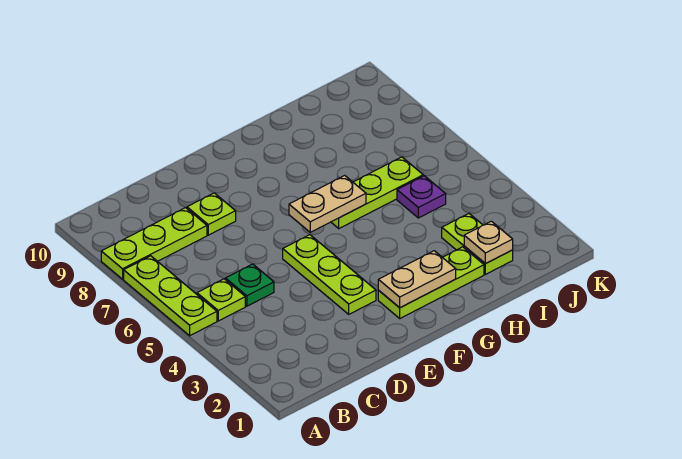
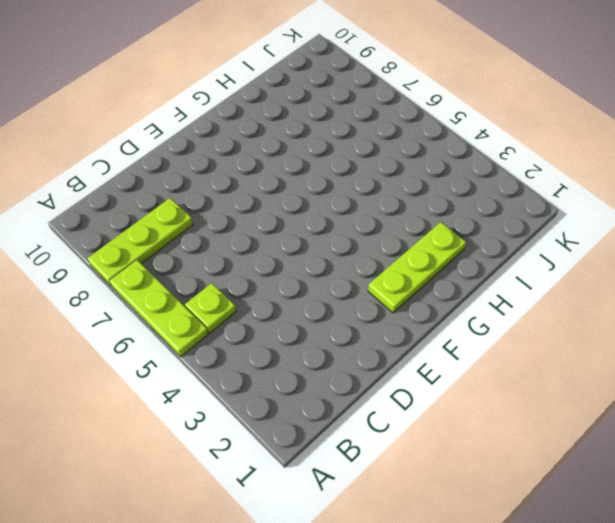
none -> green plate C5 level 1
none -> lime plate D8 level 1
none -> lime plate E3:E5 level 1

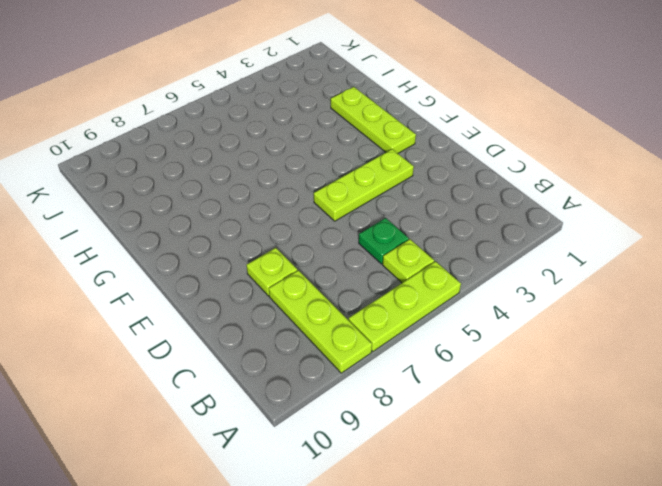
none -> lime plate G6:I6 level 1
none -> lime plate I2:I3 level 1
none -> purple plate I5 level 1

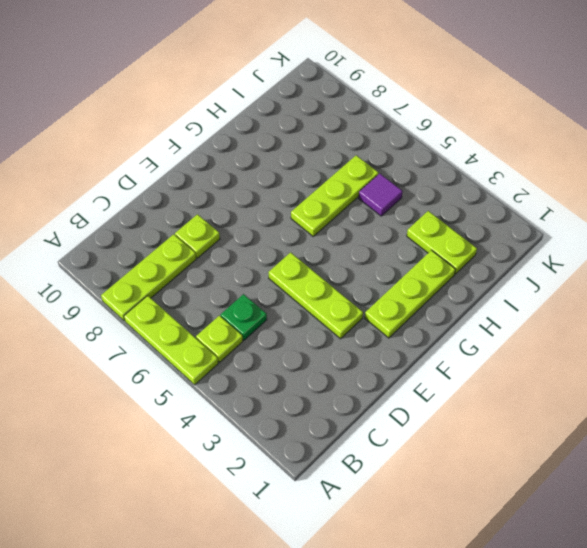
purple tile I5 level 1 -> purple plate I5 level 1
none -> tan plate F2:G2 level 2
none -> tan plate F6:G6 level 2
none -> tan plate I2 level 2

